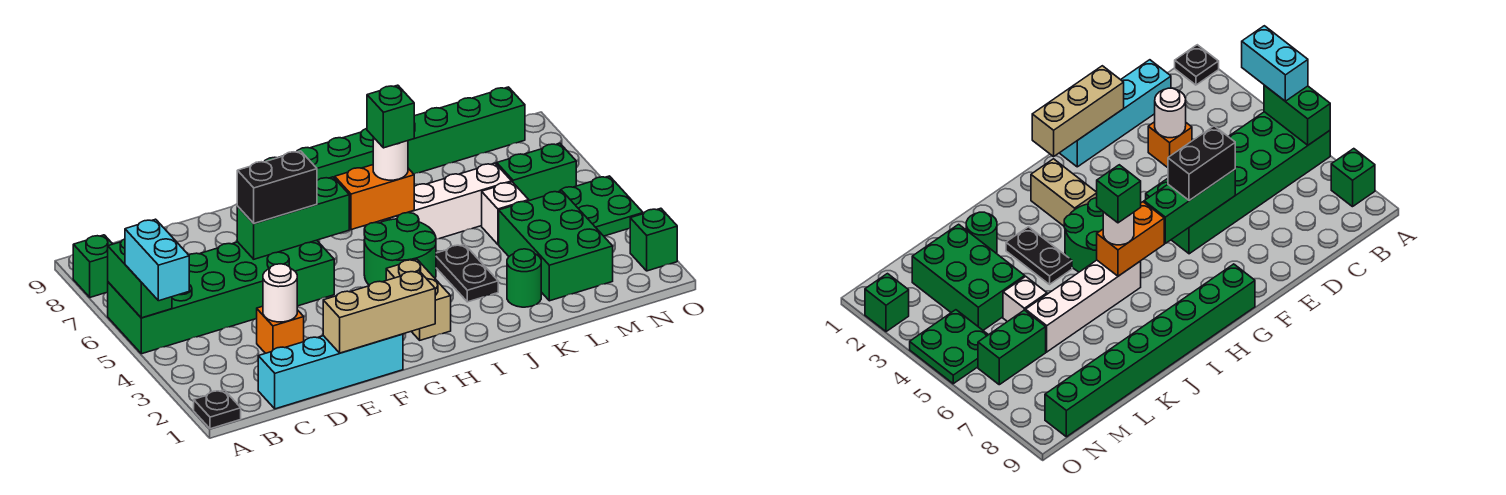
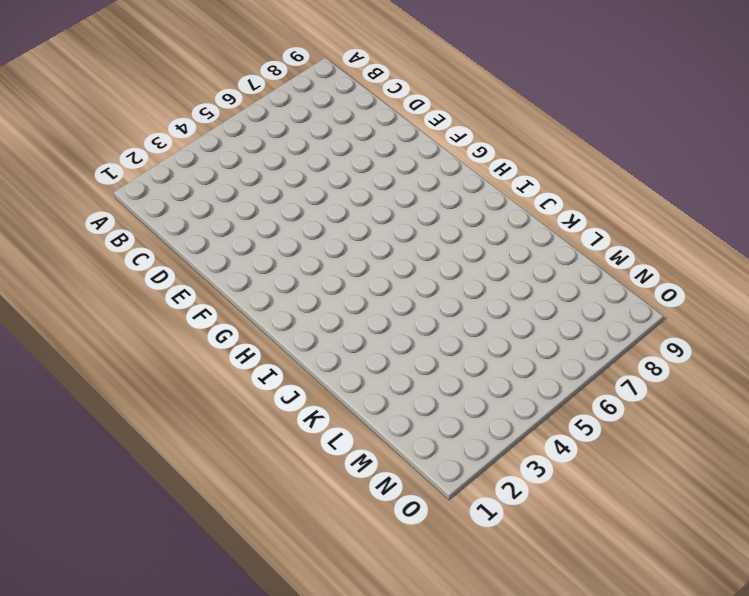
none -> black plate A1 level 1
none -> green brick A5:F6 level 1
none -> green brick A8 level 1

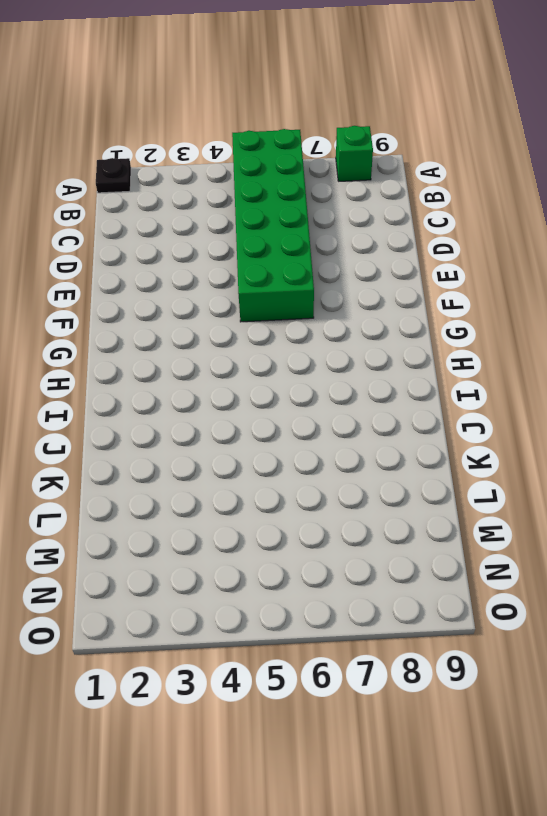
none -> cyan brick C1:F1 level 1
none -> orange brick D3 level 1
none -> green brick G9:N9 level 1

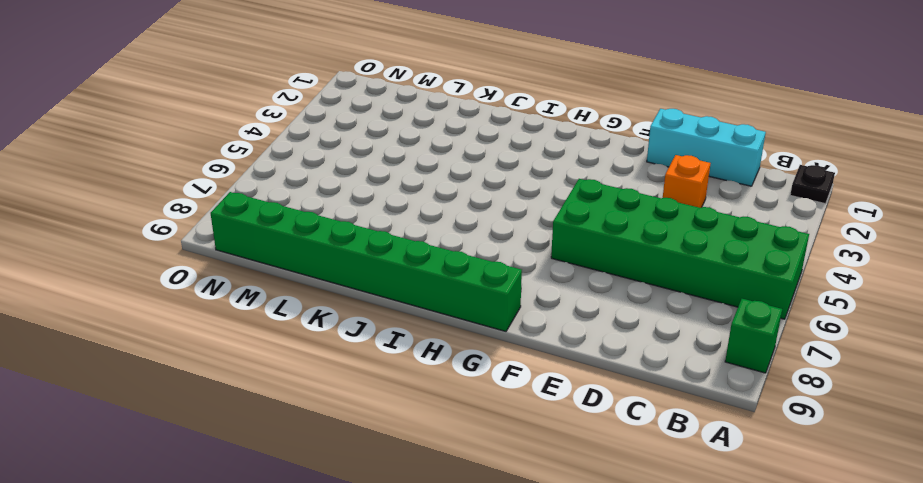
cyan brick C1:E1 level 1 -> cyan brick C1:F1 level 1
none -> tan brick H2:H3 level 1
none -> green round brick H4:I5 level 1
none -> white brick I6:L6 level 1

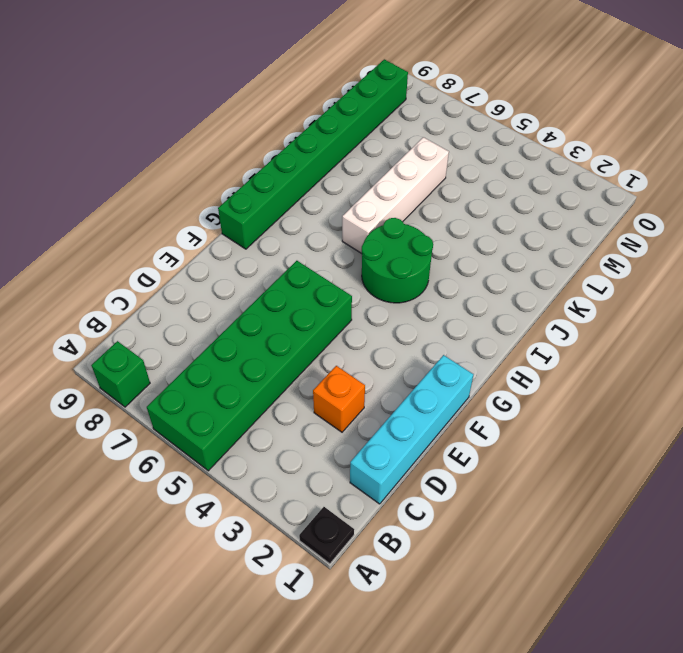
none -> tan brick H2:H3 level 1
none -> black plate J3:J4 level 1
none -> green round brick K2 level 1

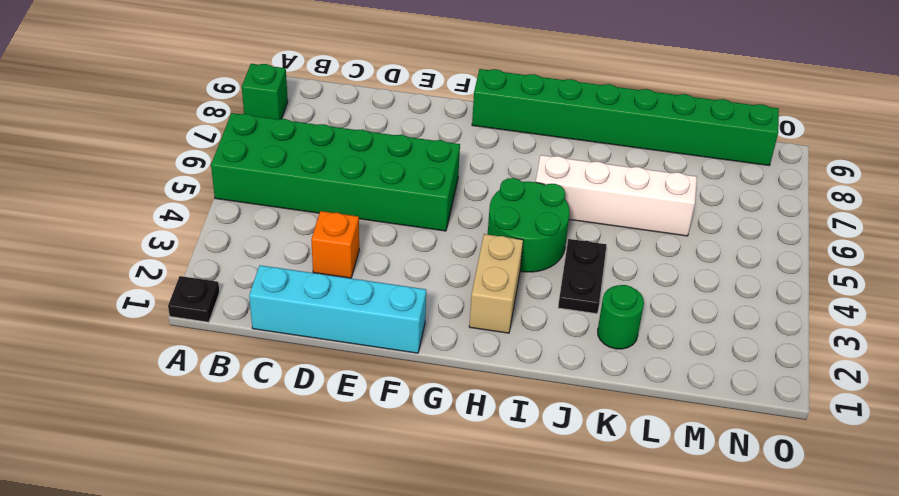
none -> green brick L2:M4 level 1
none -> white brick L5 level 1
none -> green brick M6:N6 level 1

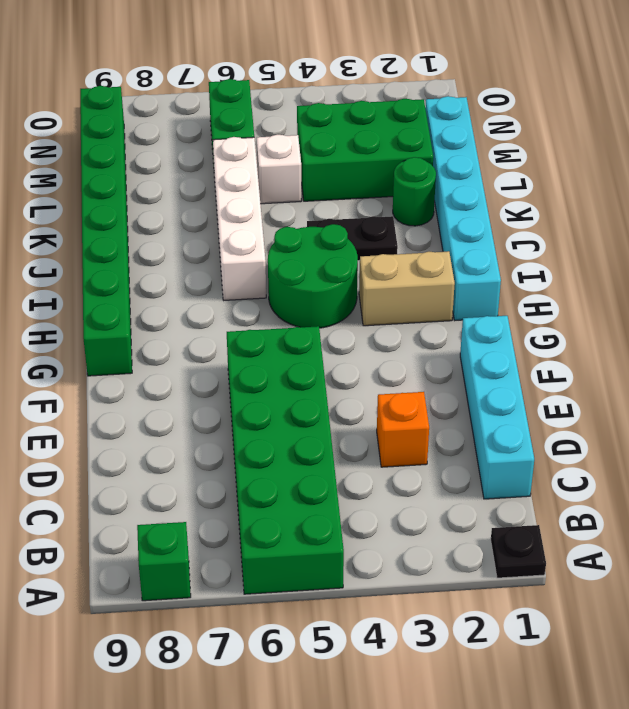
cyan brick H1:M1 level 1 -> none
none -> green plate N4:O5 level 1
none -> green brick O2 level 1
none -> green brick A5:A6 level 2

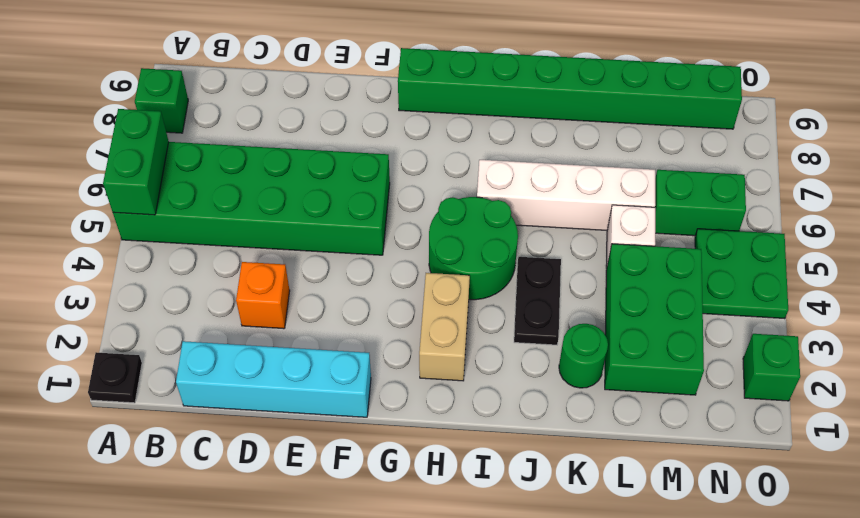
none -> white round brick D3 level 2
none -> tan brick E1:G1 level 2
none -> green brick E6:G6 level 2

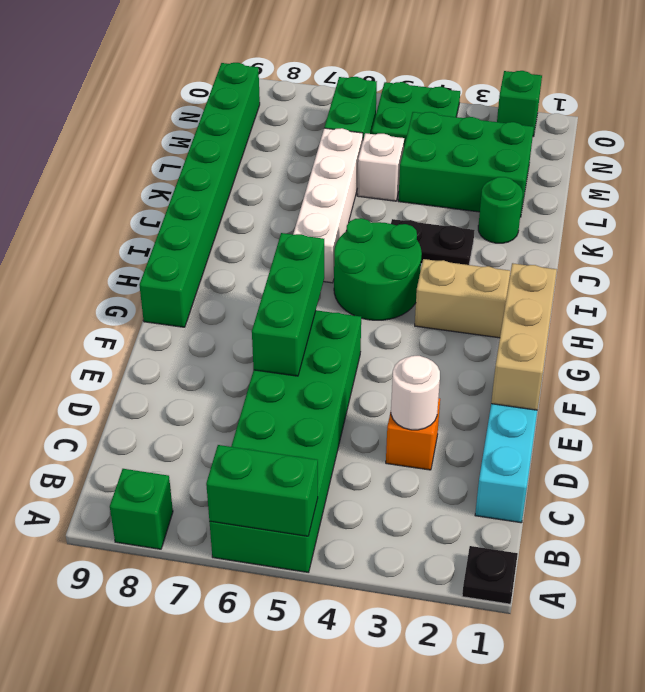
none -> orange brick H6:I6 level 2
none -> cyan brick A4:A5 level 3
none -> black brick E6:F6 level 3

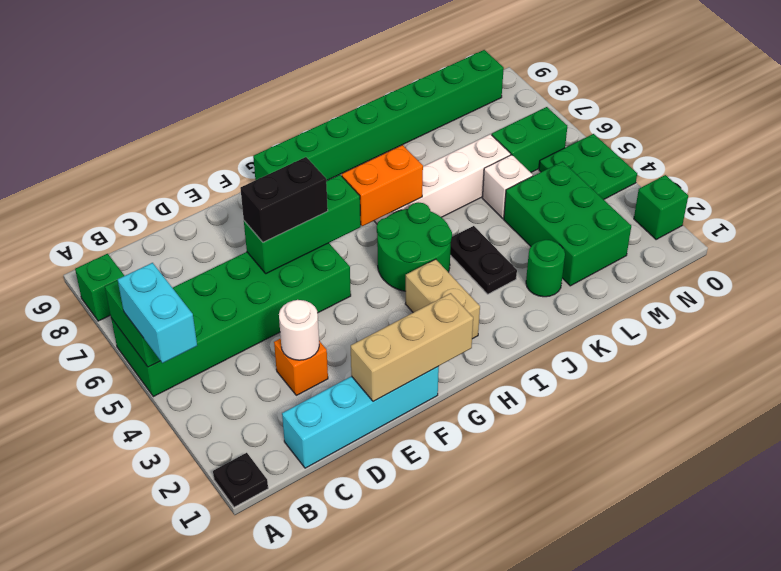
none -> white round brick I6 level 3
none -> green brick I6 level 4

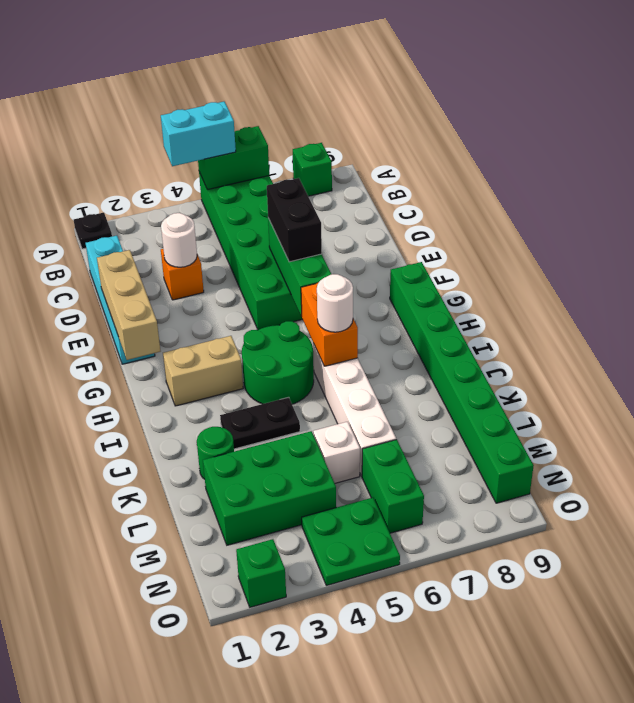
none -> green brick I6 level 4

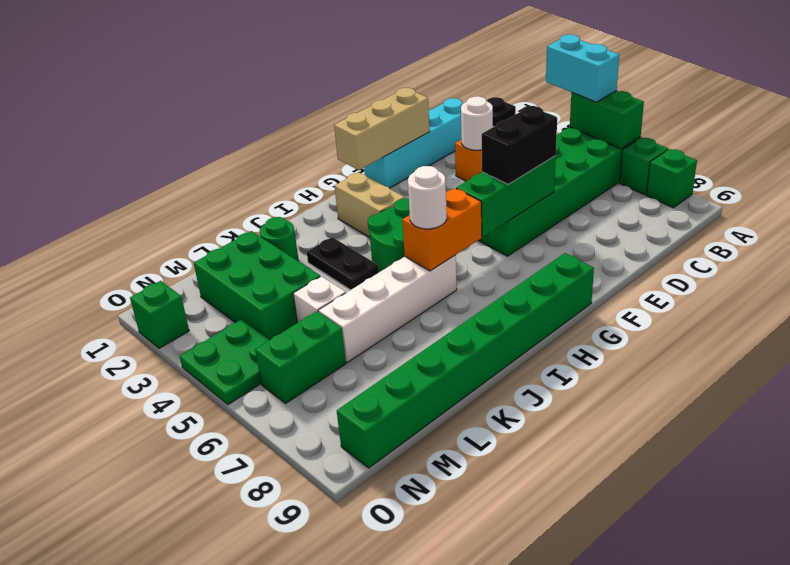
green brick A7 level 1 -> green brick I6 level 4

